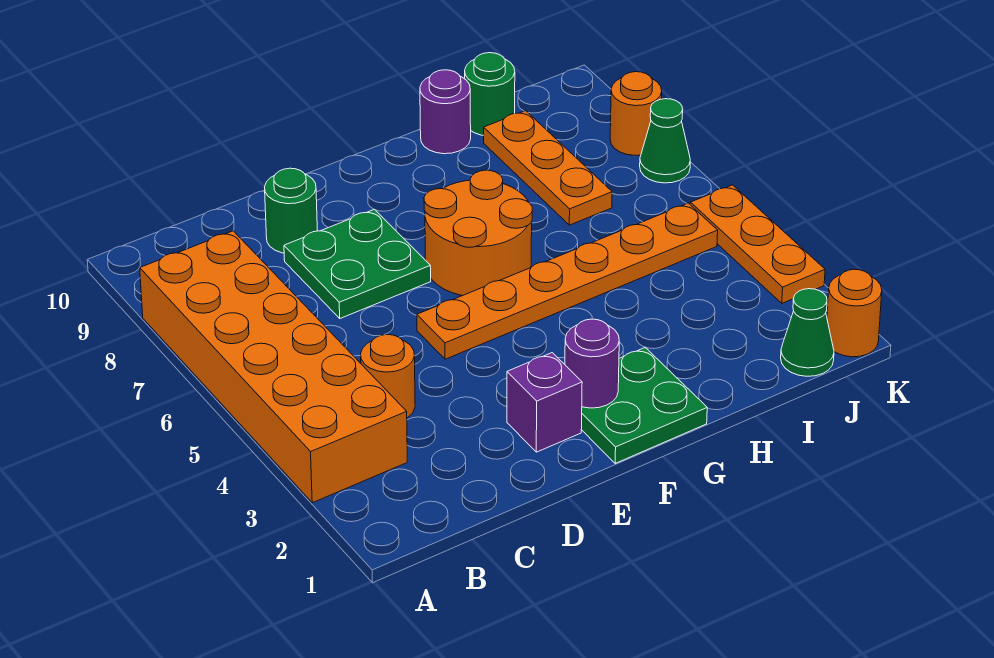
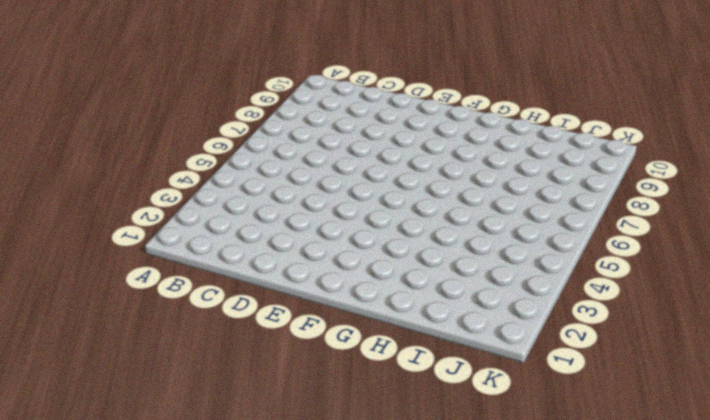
none -> orange brick A3:B8 level 1
none -> orange round brick C4 level 1
none -> green plate D7:E8 level 1

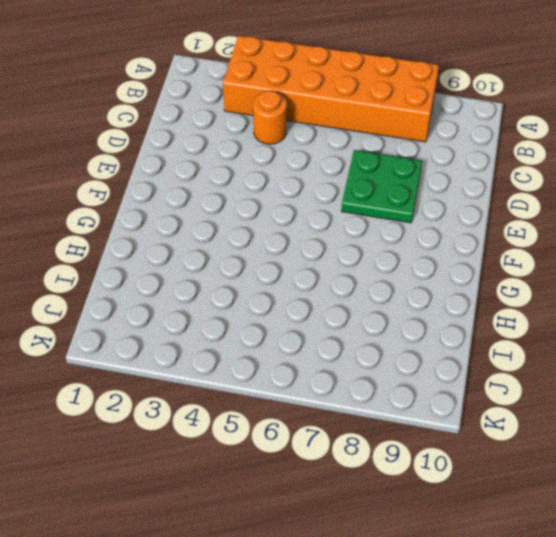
none -> green round brick D9 level 1
none -> purple brick E2 level 1
none -> orange plate E5:J5 level 1

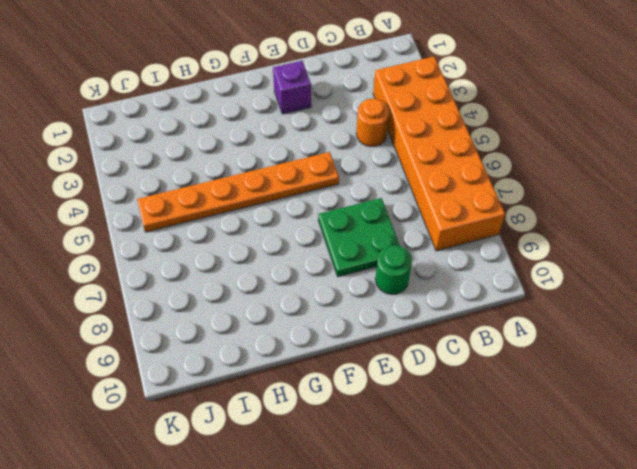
none -> green plate F1:G2 level 1
none -> orange round brick F6:G7 level 1
none -> purple round brick H10 level 1

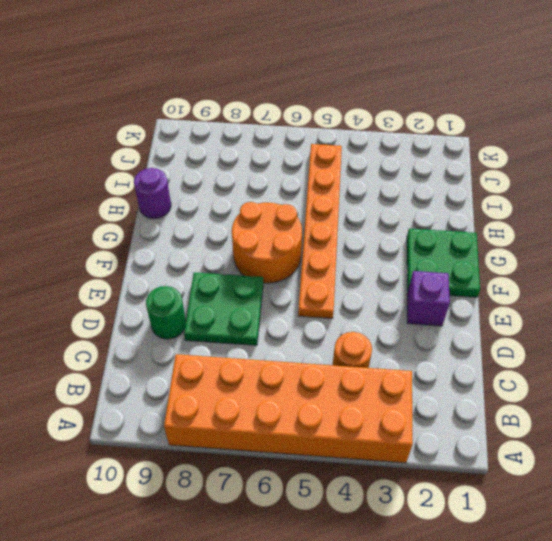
none -> orange plate I7:I9 level 1
none -> green round brick I10 level 1
none -> green cone J1 level 1

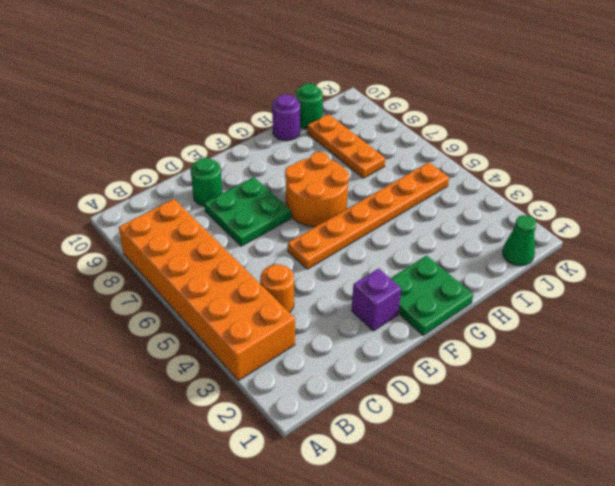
none -> orange round brick K1 level 1
none -> orange plate K3:K5 level 1
none -> green cone K7 level 1

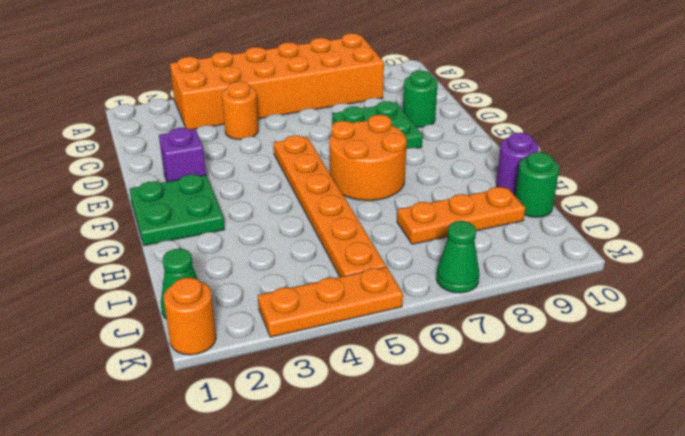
none -> orange round brick K8 level 1
none -> purple round brick F2 level 2

